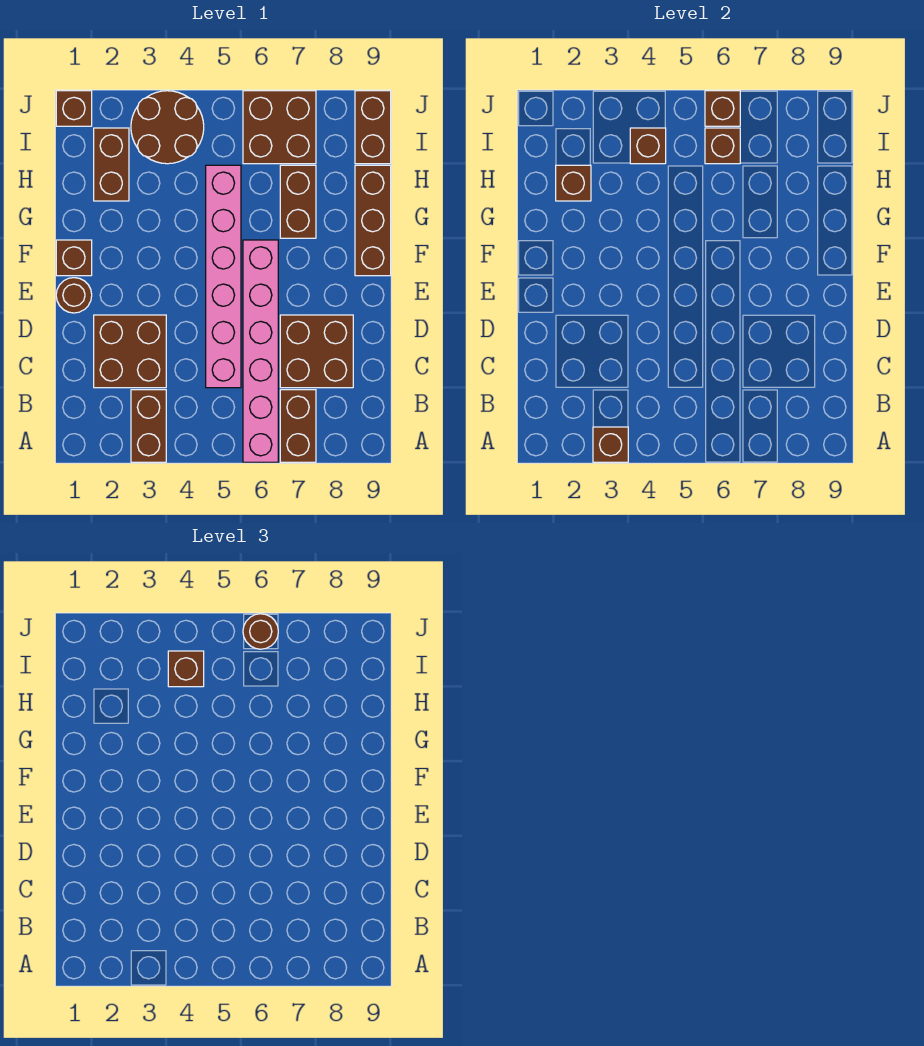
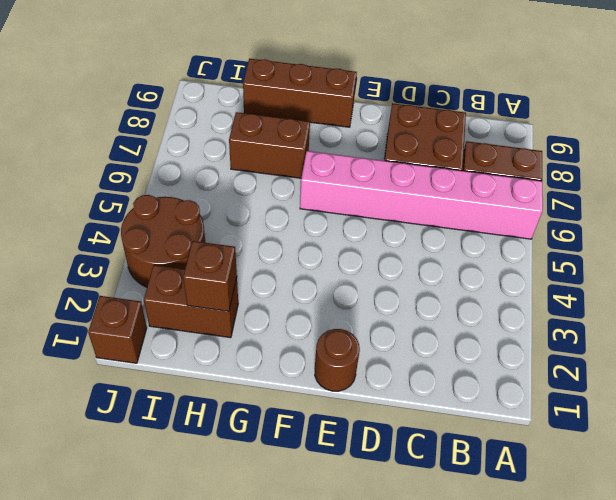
none -> brown brick A3:B3 level 1
none -> brown brick C2:D3 level 1
none -> pink brick C5:H5 level 1

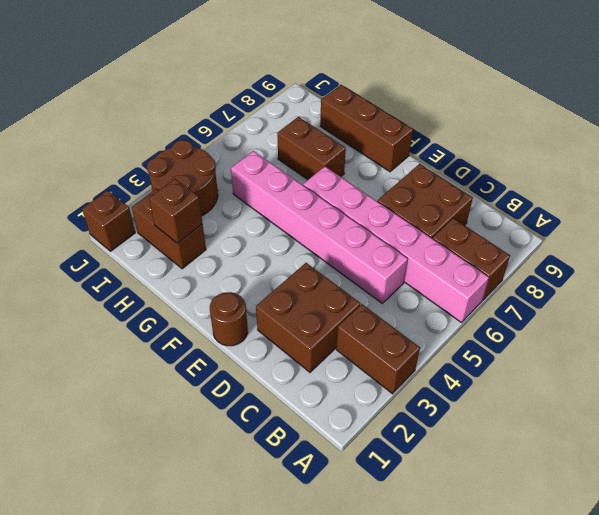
none -> brown brick F1 level 1
none -> brown brick I6:J7 level 1
none -> brown brick I9:J9 level 1

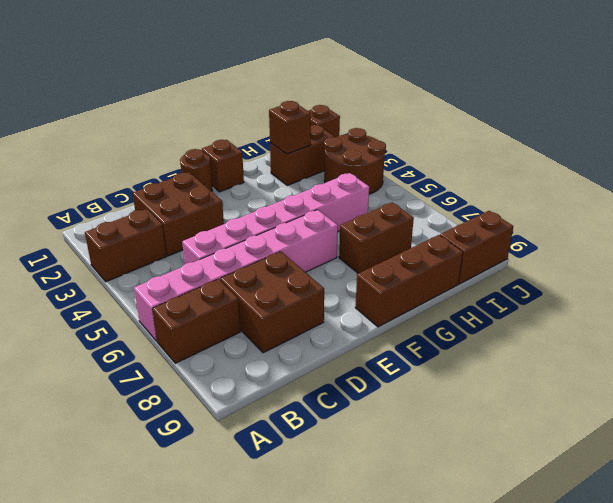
none -> brown brick I6:J7 level 1
none -> brown brick A3 level 2
none -> brown brick I4 level 2

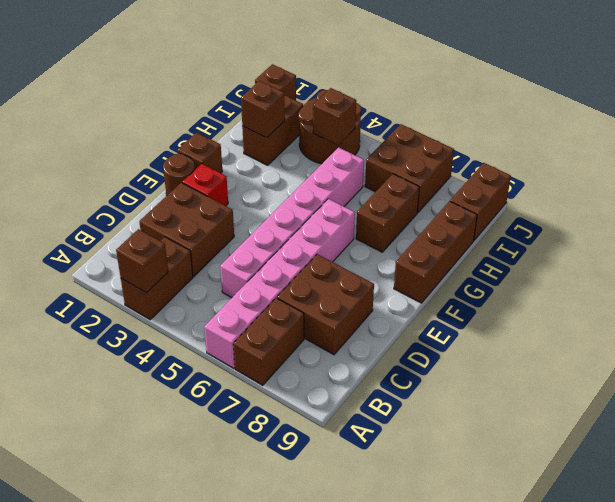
red brick E2 level 1 -> none
none -> brown brick I6 level 2
none -> brown brick J6 level 2
none -> brown brick I4 level 3

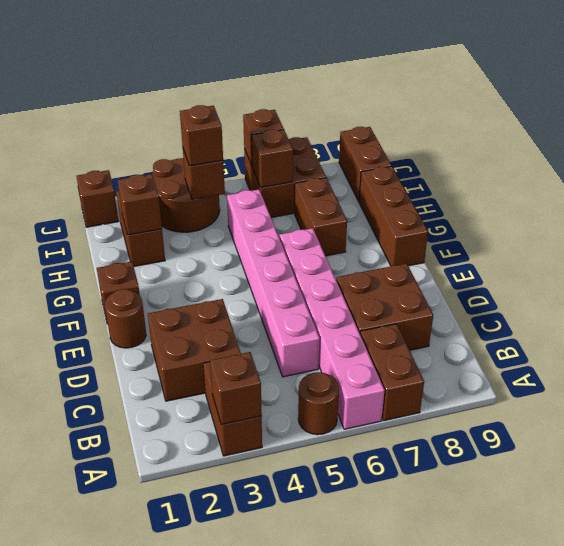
brown round brick A5 level 1 -> brown round brick J6 level 3

